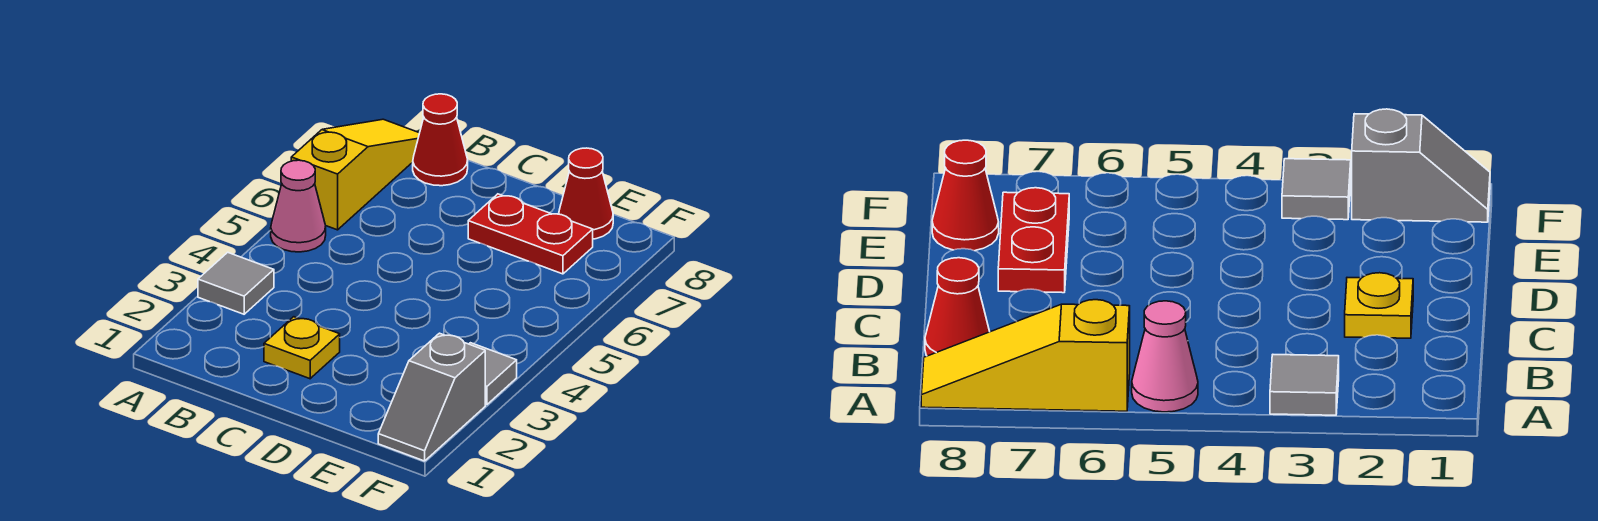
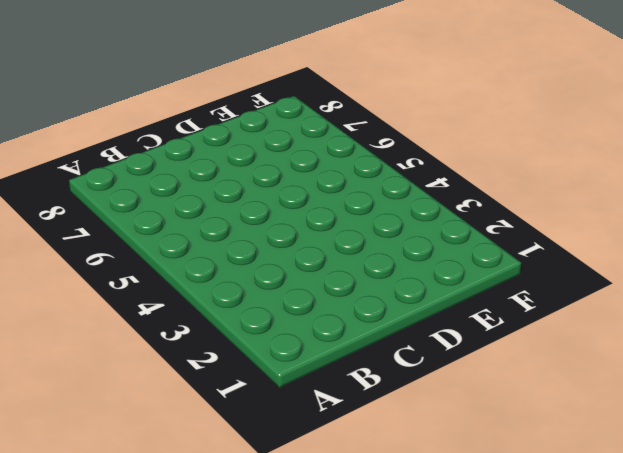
none -> grey tile A3 level 1
none -> pink cone A5 level 1

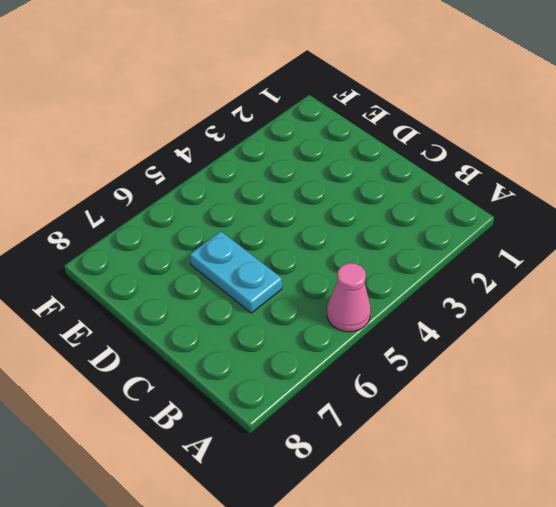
cyan plate C6:D6 level 1 -> none
none -> grey tile A3 level 1
none -> yellow slope A6:A8 level 1 top 6

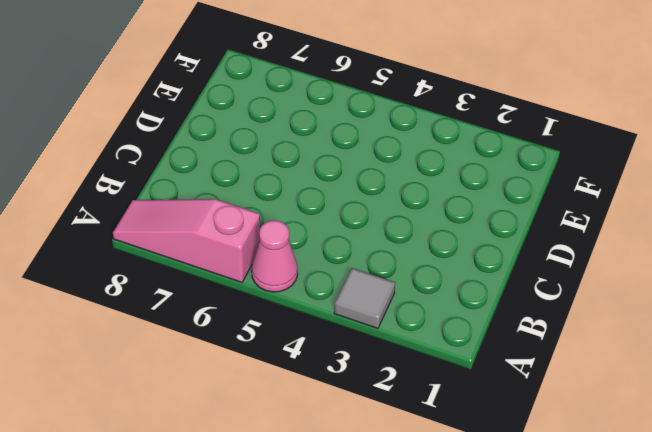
pink slope A6:A8 level 1 top 6 -> yellow slope A6:A8 level 1 top 6
none -> red cone B8 level 1
none -> yellow plate C2 level 1

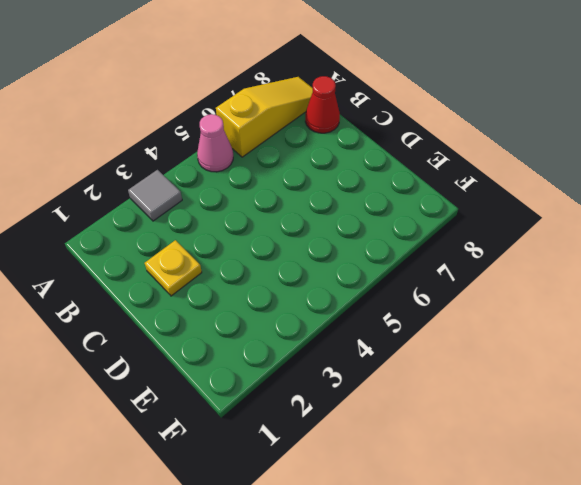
none -> red plate D7:E7 level 1
none -> red cone E8 level 1

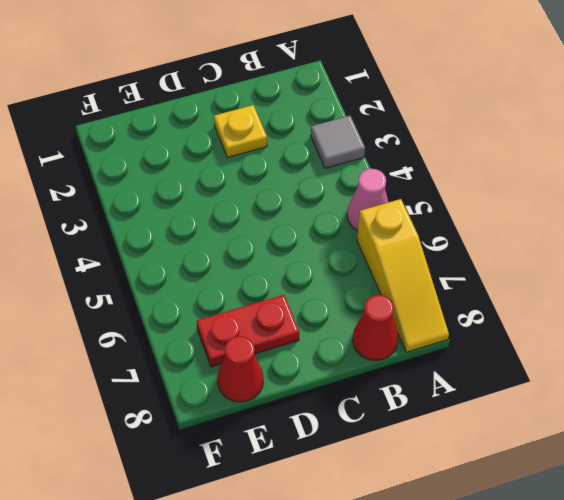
none -> grey slope F1:F2 level 1 top 2
none -> grey tile F3 level 1

